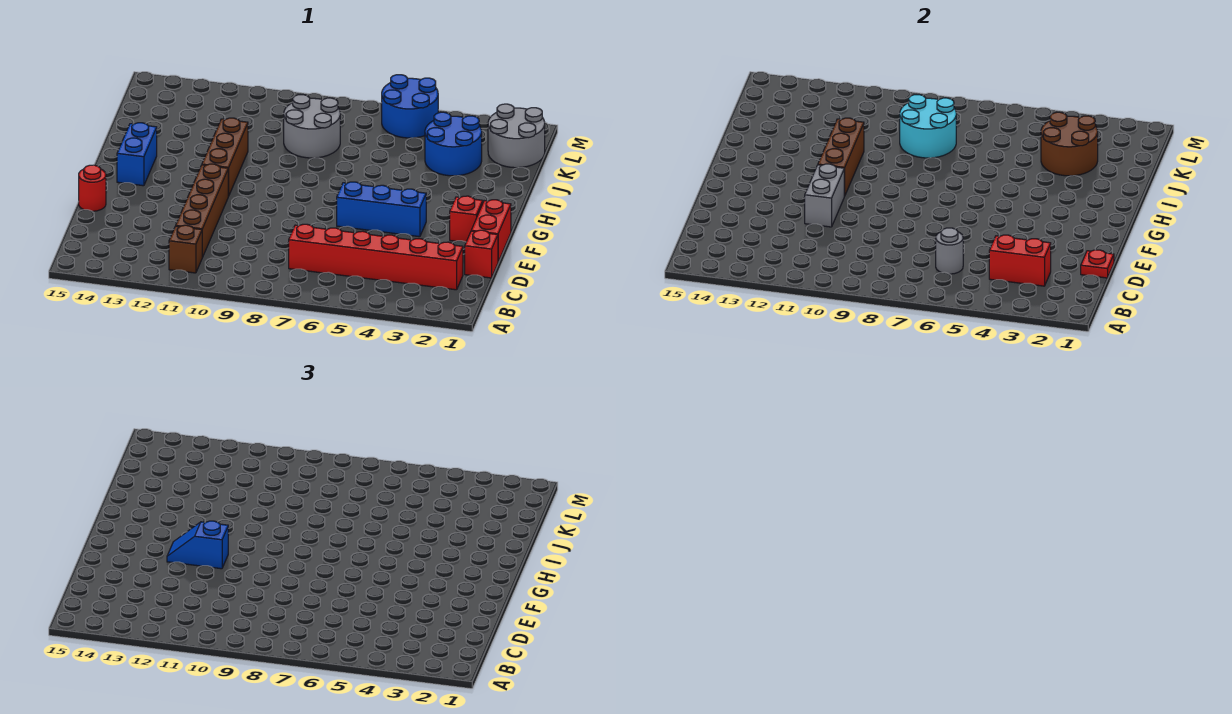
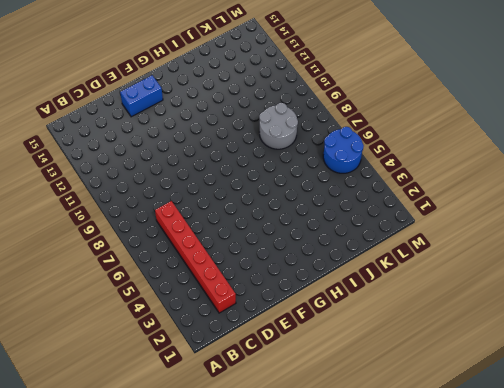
blue brick E14:F14 level 1 -> blue brick G14:H14 level 1
none -> brown brick B11 level 1
none -> brown brick C11:F11 level 1
none -> red brick D1 level 1

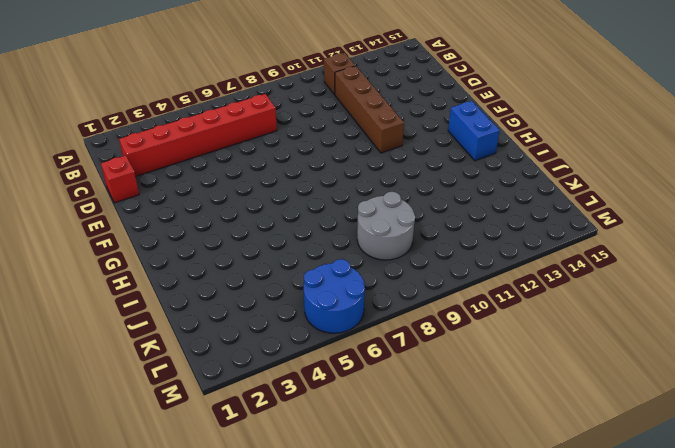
none -> red brick E1:F1 level 1
none -> red round brick E15 level 1
none -> red brick F2 level 1

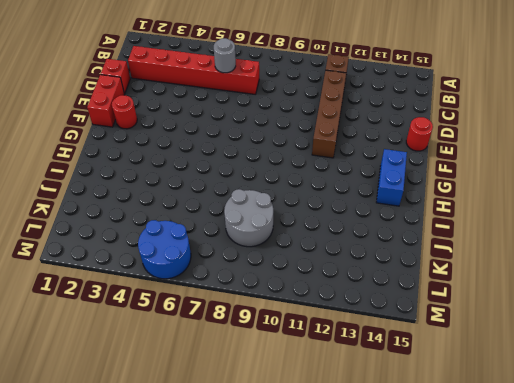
red round brick F2 level 1 -> red brick F2 level 1
none -> blue brick F4:F6 level 1
none -> brown brick G11:I11 level 1
none -> blue round brick J3:K4 level 1

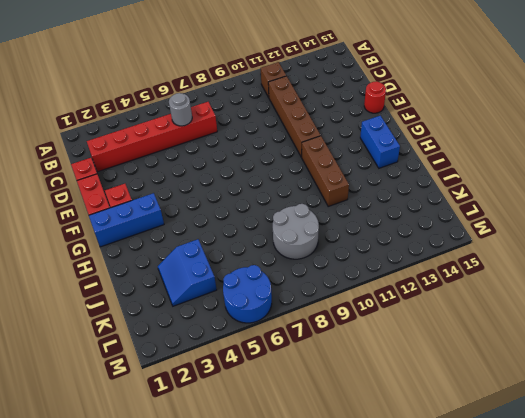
blue brick G1:G3 level 1 -> blue brick F4:F6 level 1
blue slope J3:K4 level 1 top 4 -> blue round brick J3:K4 level 1
none -> grey round brick K1:L2 level 1
none -> red brick C3:C4 level 2
none -> red plate D1 level 2

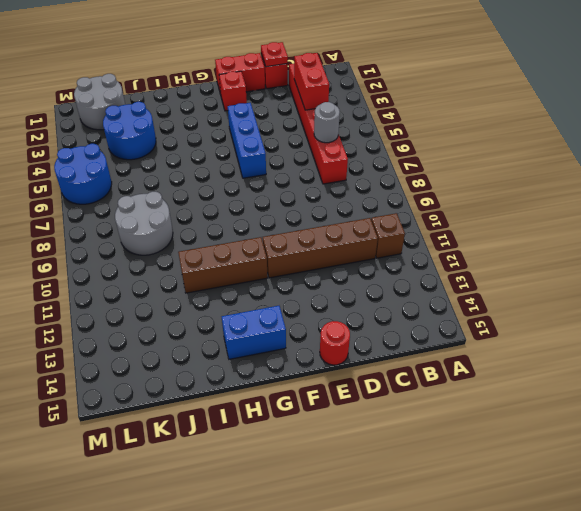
none -> grey brick E11:F11 level 2
none -> brown brick G11:I11 level 2
none -> brown round brick J3:K4 level 2

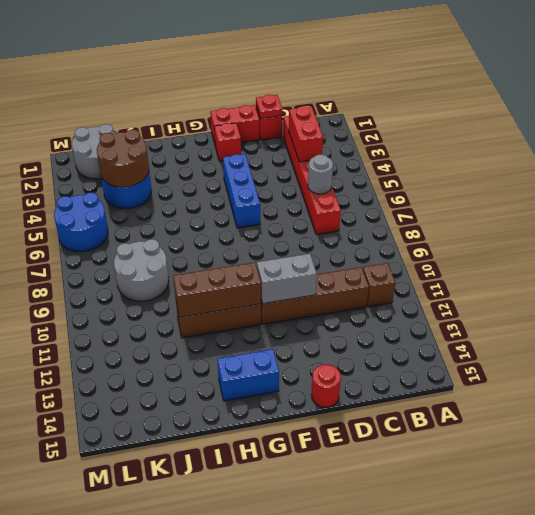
none -> cyan round brick J8:K9 level 2
none -> blue slope F11:F12 level 3 top 11

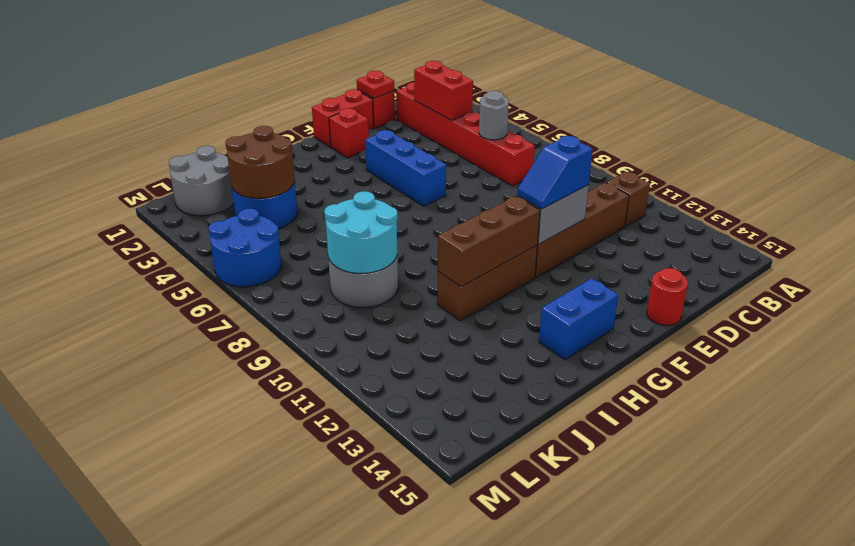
blue slope E11:F11 level 3 top E -> blue slope F11:F12 level 3 top 11

